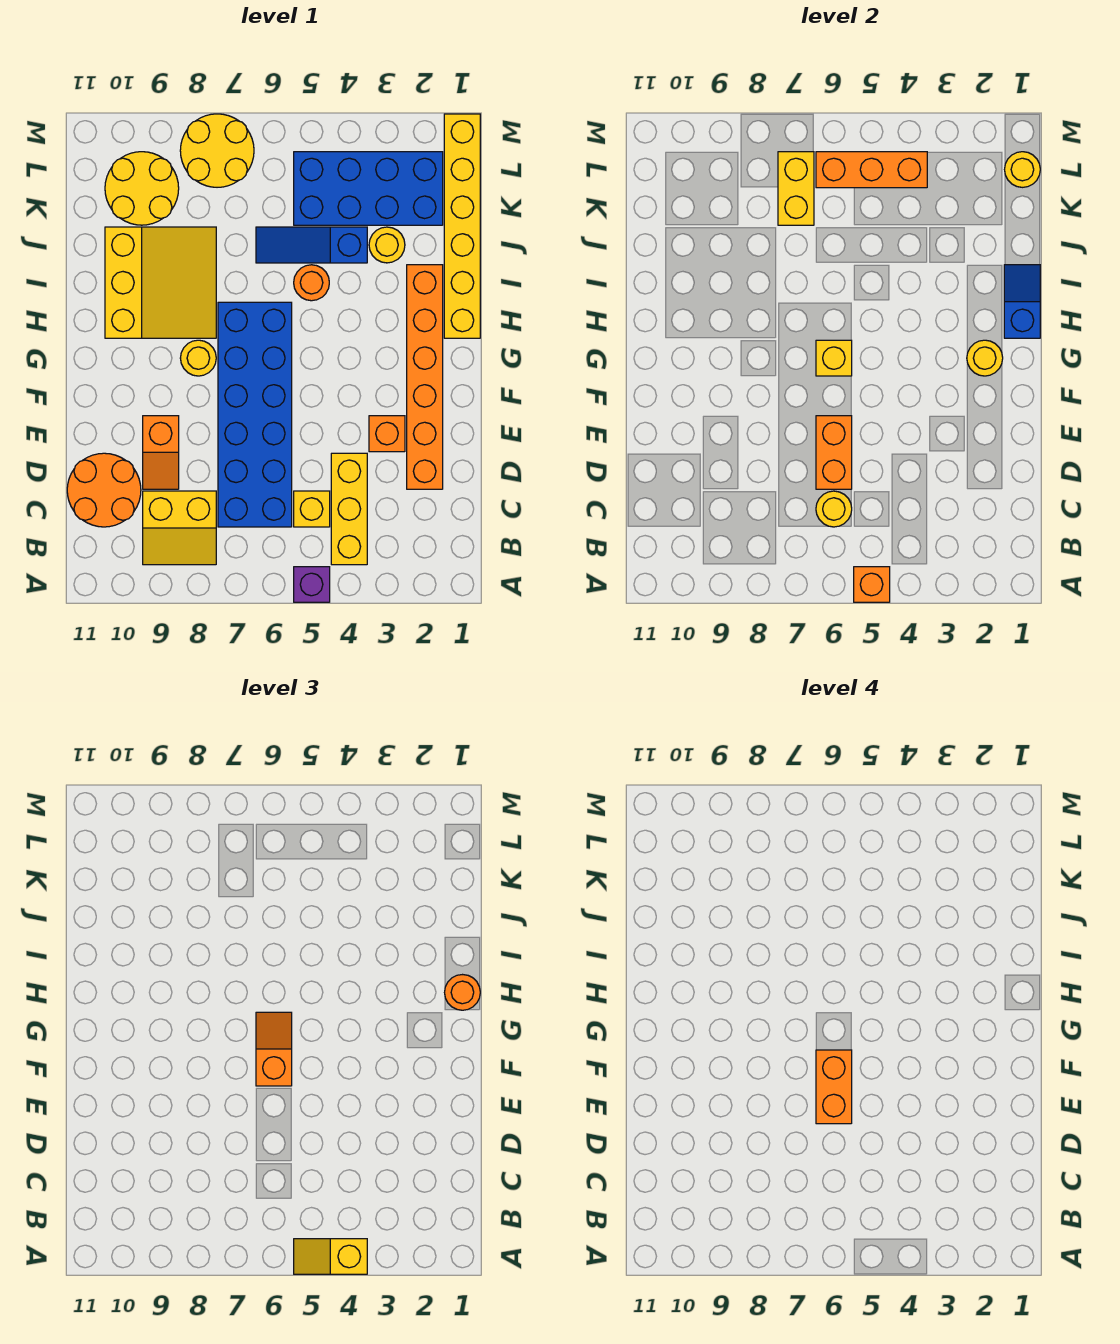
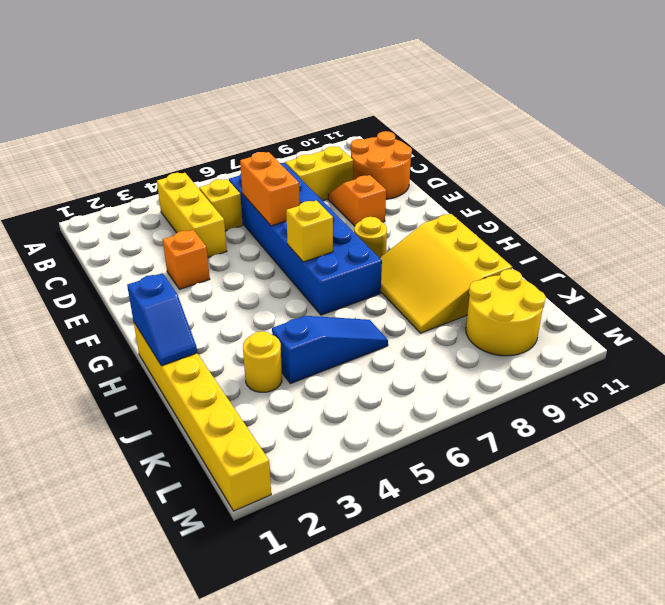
none -> purple brick A5 level 1
none -> orange brick D2:I2 level 1
none -> orange round brick I5 level 1
none -> blue brick K2:L5 level 1

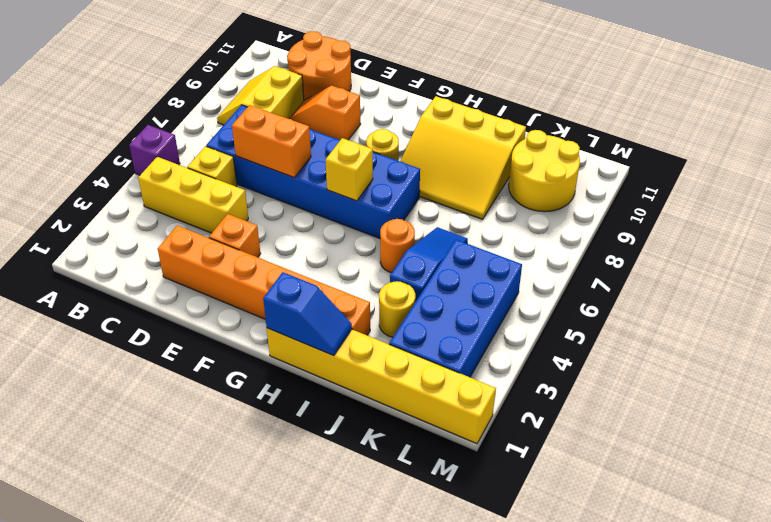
none -> yellow round brick L7:M8 level 1
none -> orange brick A5 level 2
none -> yellow round brick C6 level 2
none -> yellow round brick G2 level 2

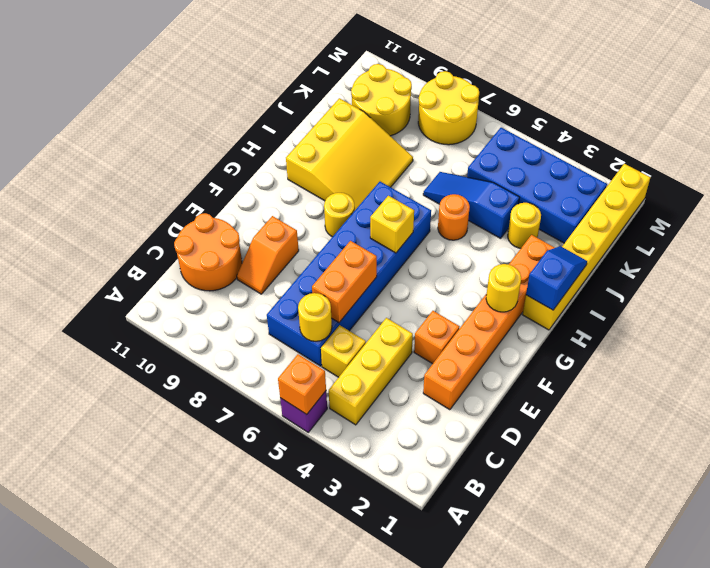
none -> yellow slope B8:C9 level 1 top C
none -> yellow brick K7:L7 level 2
none -> yellow round brick L1 level 2
none -> orange brick L4:L6 level 2

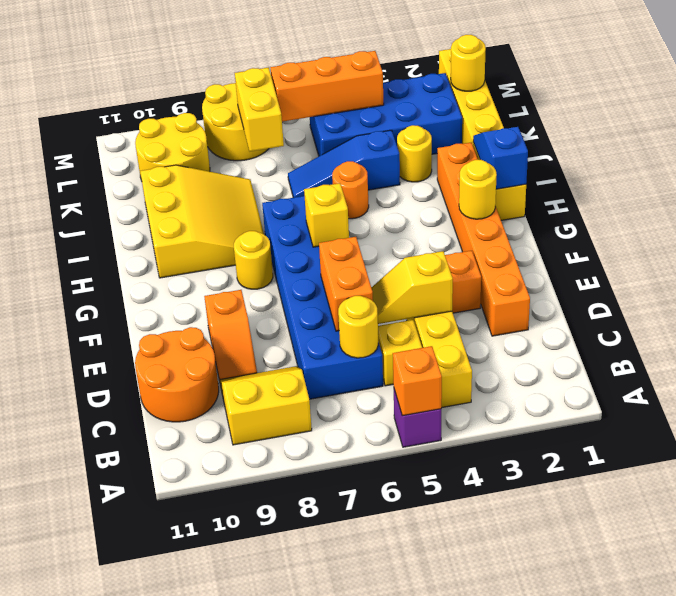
yellow slope B8:C9 level 1 top B -> yellow slope B8:C9 level 1 top C
yellow slope D4:D5 level 2 top 4 -> yellow slope A4:A5 level 3 top 4
none -> orange slope F6:G6 level 3 top F
none -> orange round brick H1 level 3
none -> orange brick E6:F6 level 4

